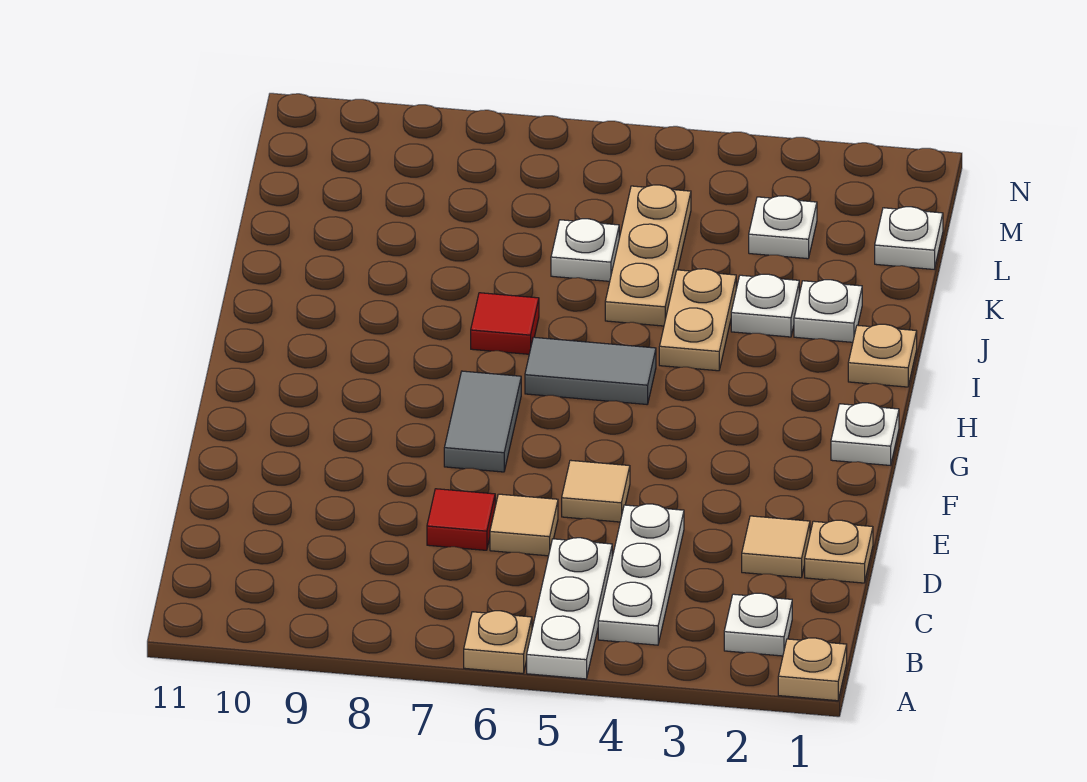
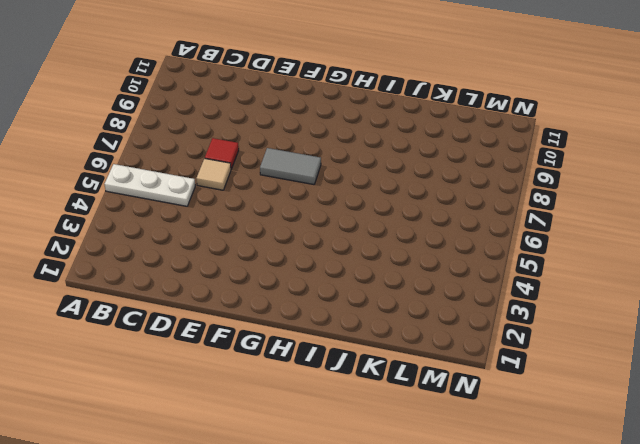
none -> tan plate A1 level 1
none -> tan plate A6 level 1
none -> white plate B2 level 1

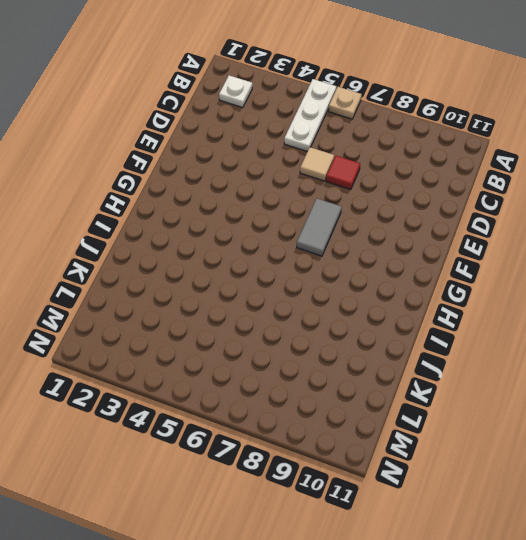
none -> tan plate A1 level 1
none -> white plate B4:D4 level 1
none -> tan plate D1 level 1

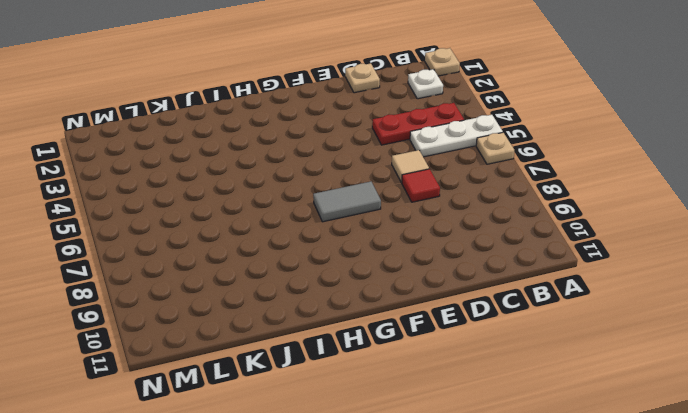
red plate B4:D4 level 1 -> white plate B4:D4 level 1
none -> tan tile D2 level 1
none -> tan tile E5 level 1
none -> white plate G1 level 1

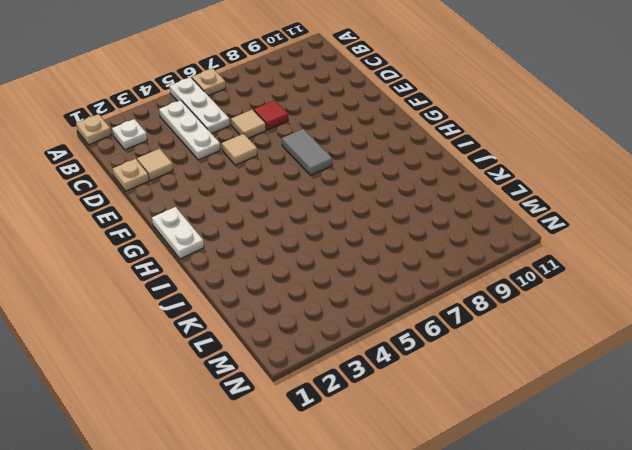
white plate G1:H1 level 1 -> white plate G1 level 1
none -> grey tile H5:H6 level 1
none -> tan plate I1 level 1
none -> tan plate I4:J4 level 1

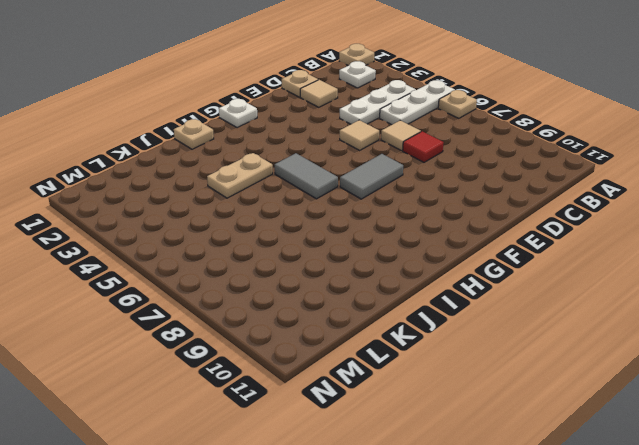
none -> red tile I7 level 1
none -> white plate J2 level 1
none -> white plate J3 level 1

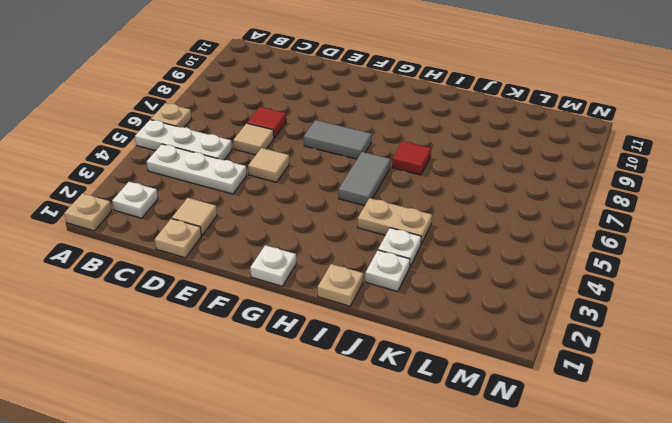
none -> tan plate J5:L5 level 1
none -> white plate K6 level 1
none -> white plate L1 level 1

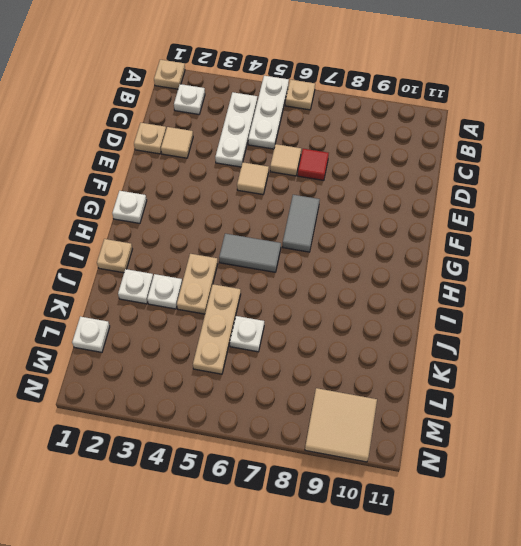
tan tile M9:N10 level 1 -> none
none -> red tile I7 level 1
none -> white plate L3 level 1

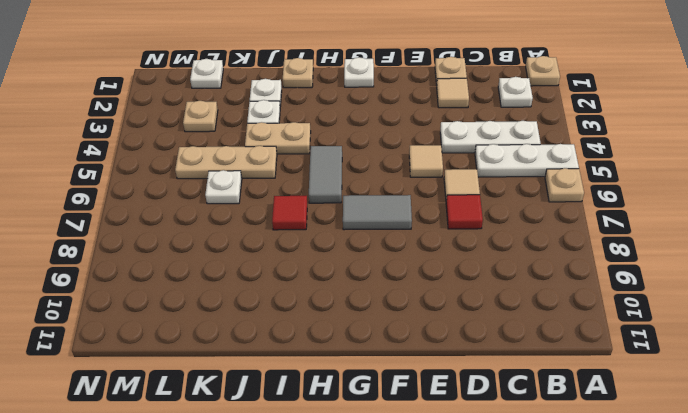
tan plate L3 level 1 -> white plate L3 level 1

